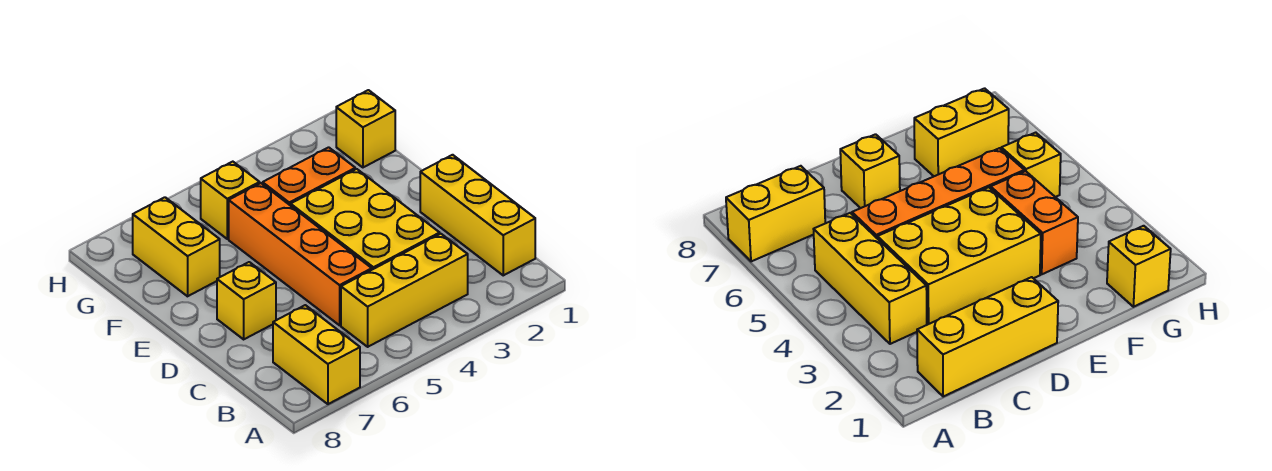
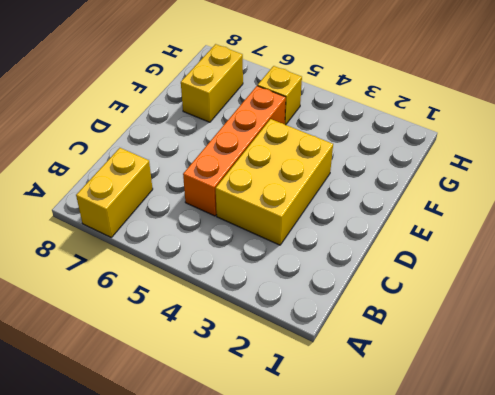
none -> yellow brick B1:D1 level 1
none -> yellow brick B3:B5 level 1

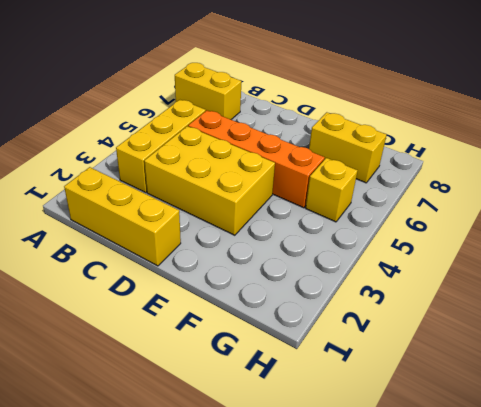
none -> yellow brick D7 level 1
none -> orange brick F3:F4 level 1

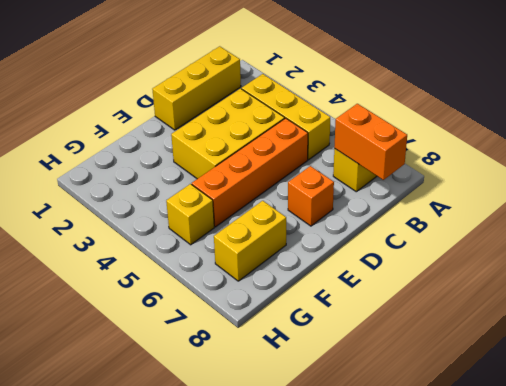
orange brick B7:B8 level 2 -> orange brick F3:F4 level 1
orange brick D7 level 1 -> yellow brick D7 level 1
none -> yellow brick G1 level 1

